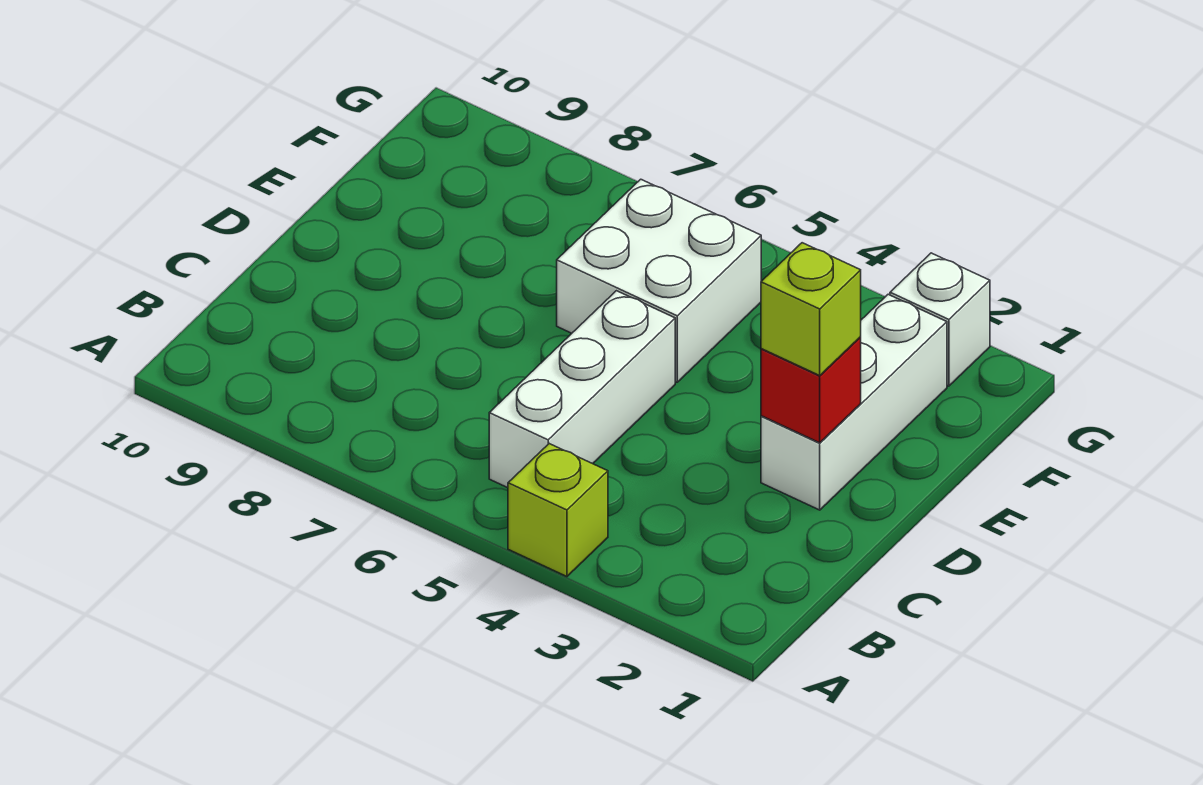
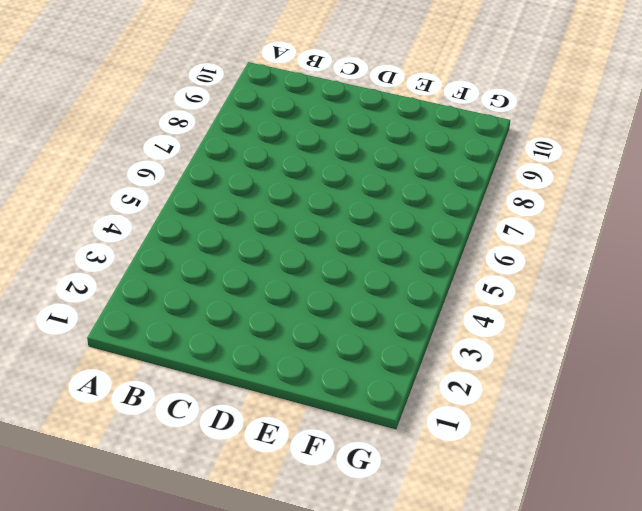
none -> lime brick A4 level 1
none -> white brick B5:D5 level 1

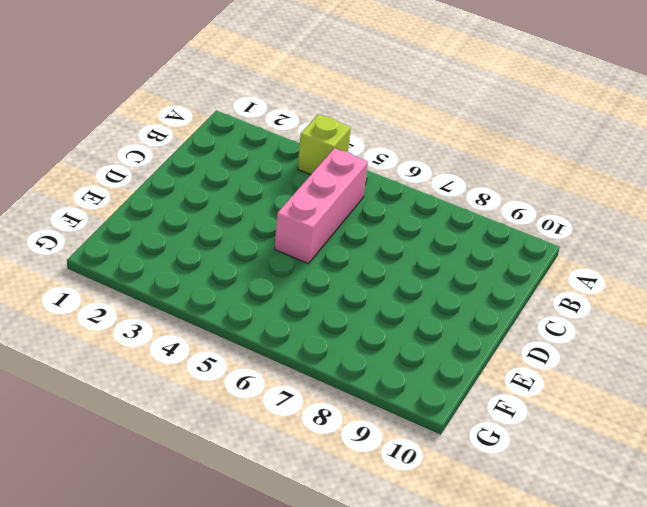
pink brick B5:D5 level 1 -> white brick B5:D5 level 1
none -> white brick D2:F2 level 1
none -> white brick E5:F6 level 1

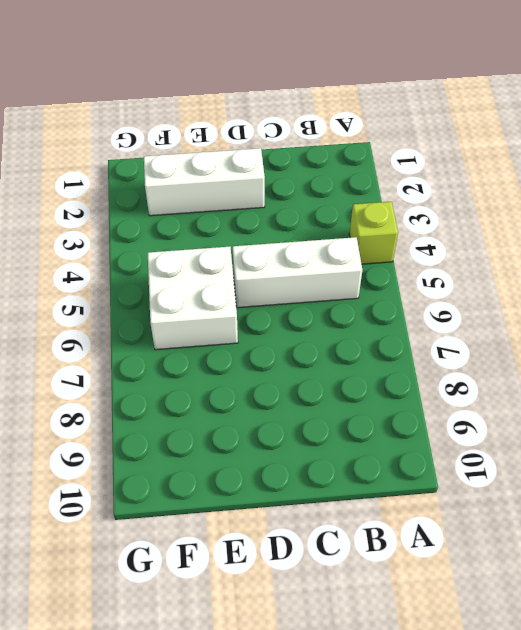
none -> white brick G2 level 1
none -> red brick D2 level 2

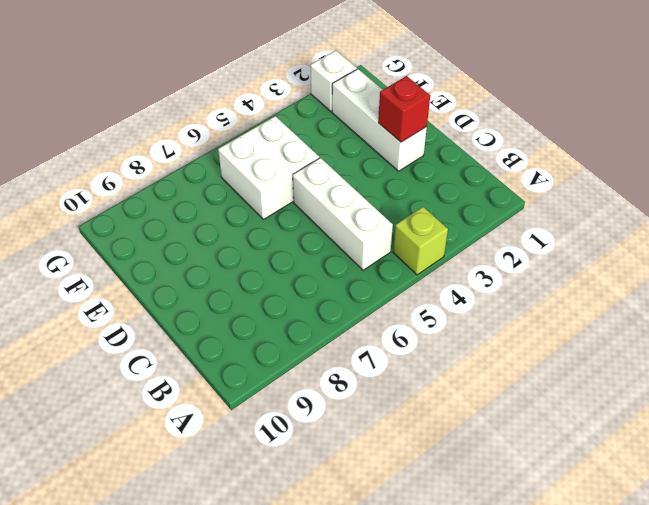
none -> lime brick D2 level 3

